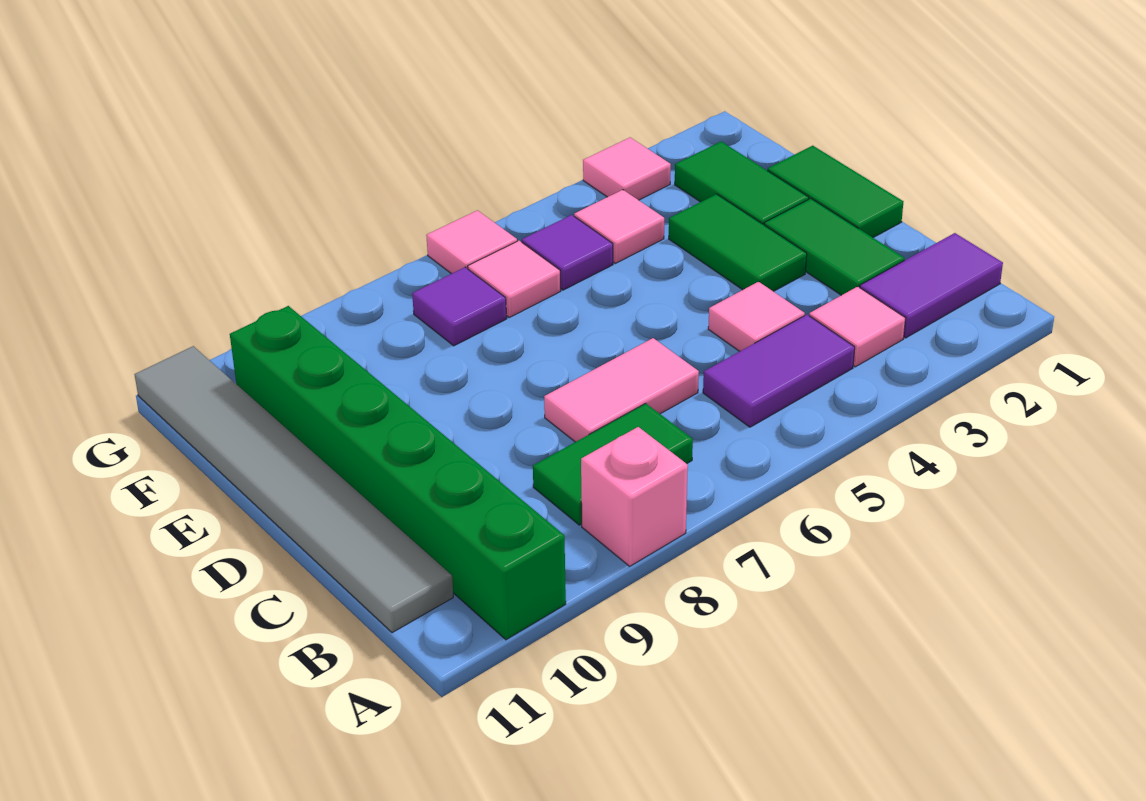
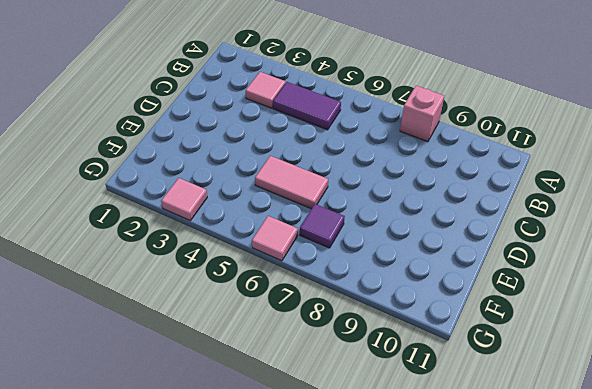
pink tile E5:E6 level 1 -> pink tile C6:C7 level 1
none -> green brick A10:F10 level 1
none -> purple tile B1:B2 level 1
none -> green tile B7:B8 level 1

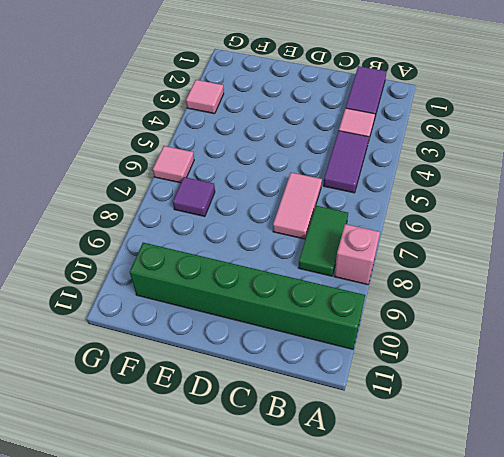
none -> grey tile B11:G11 level 1
none -> green tile C2:D2 level 1
none -> pink tile C4 level 1

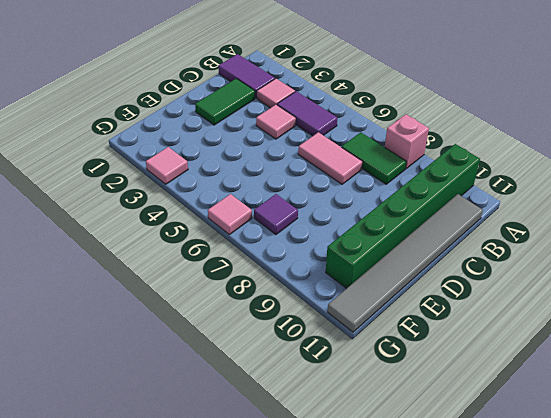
none -> green tile D1:E1 level 1
none -> green tile D3:E3 level 1
none -> green tile E2:F2 level 1

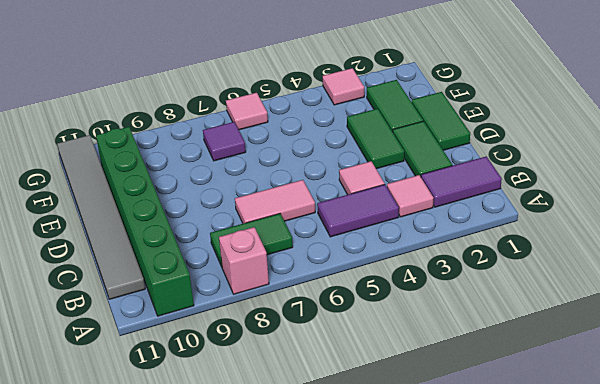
none -> pink tile F4 level 1
none -> purple tile F5 level 1
none -> pink tile F6 level 1

